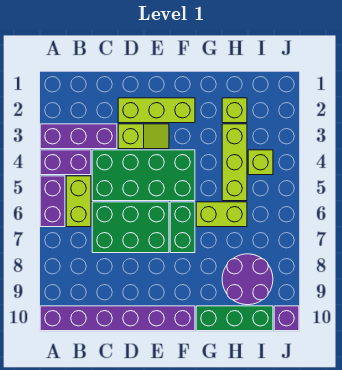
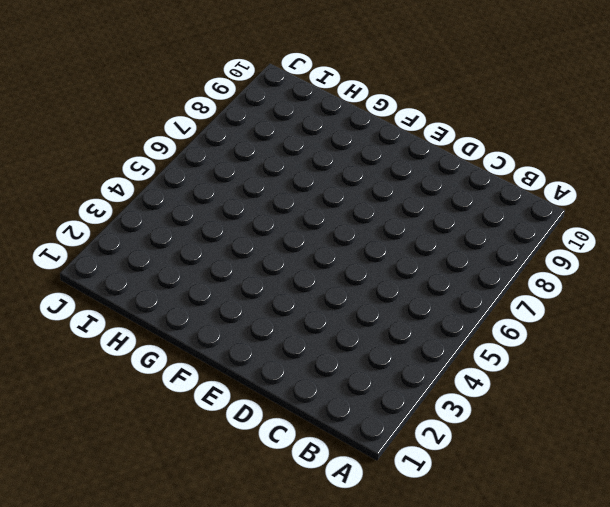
none -> purple brick A3:C3 level 1
none -> purple brick A4:B4 level 1
none -> purple brick A5:A6 level 1

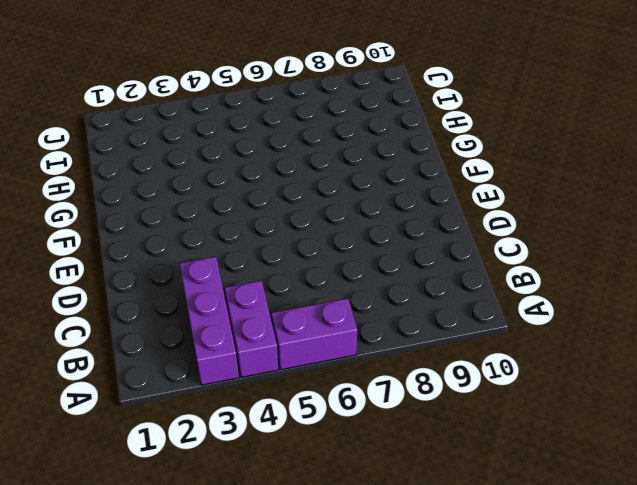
none -> purple brick A10:F10 level 1
none -> lime brick B5:B6 level 1
none -> green brick C4:F5 level 1

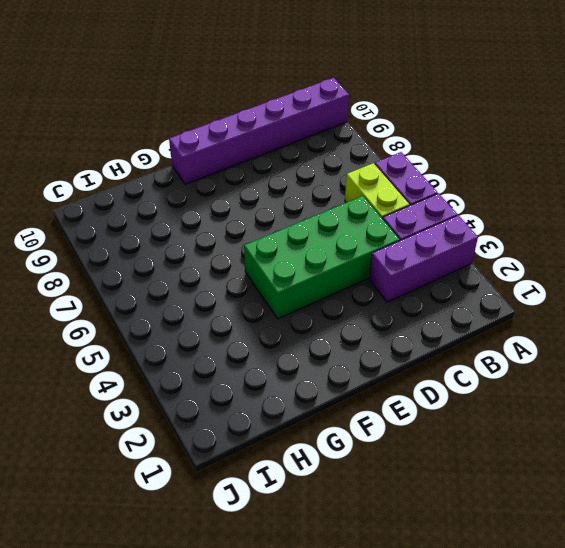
none -> green brick C6:E7 level 1
none -> lime brick D2:F2 level 1
none -> lime slope D3:E3 level 1 top D

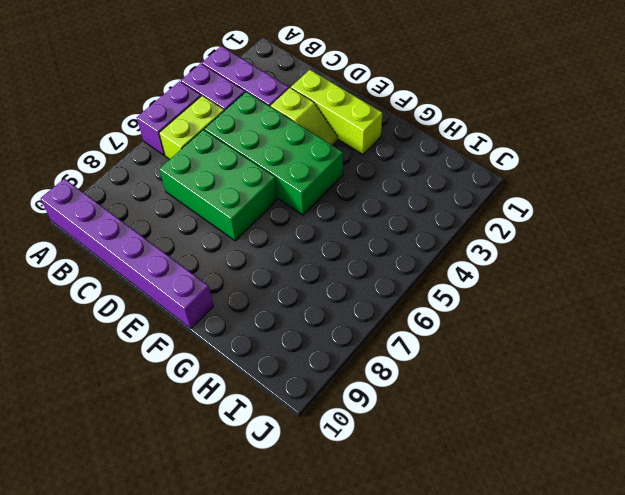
none -> green brick F6:F7 level 1
none -> lime brick G6:H6 level 1
none -> green brick G10:I10 level 1

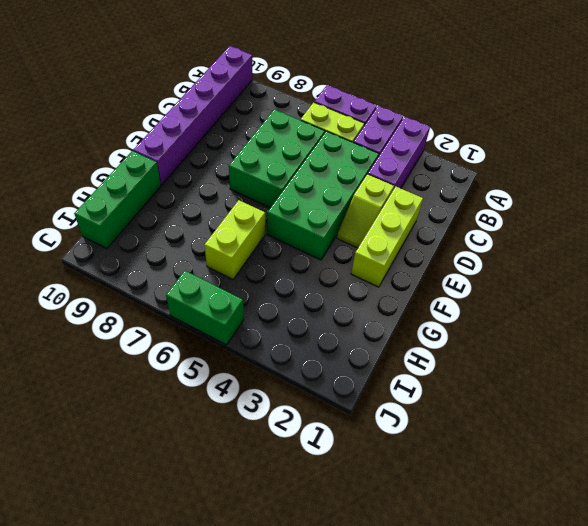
green brick J5:J6 level 1 -> green brick F6:F7 level 1
none -> lime brick H2 level 1
none -> lime brick H3:H5 level 1
none -> purple round brick H8:I9 level 1

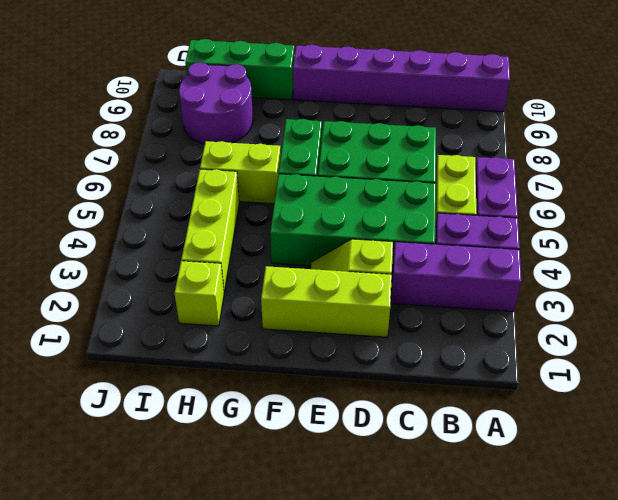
none -> lime brick I4 level 1
none -> purple brick J10 level 1

